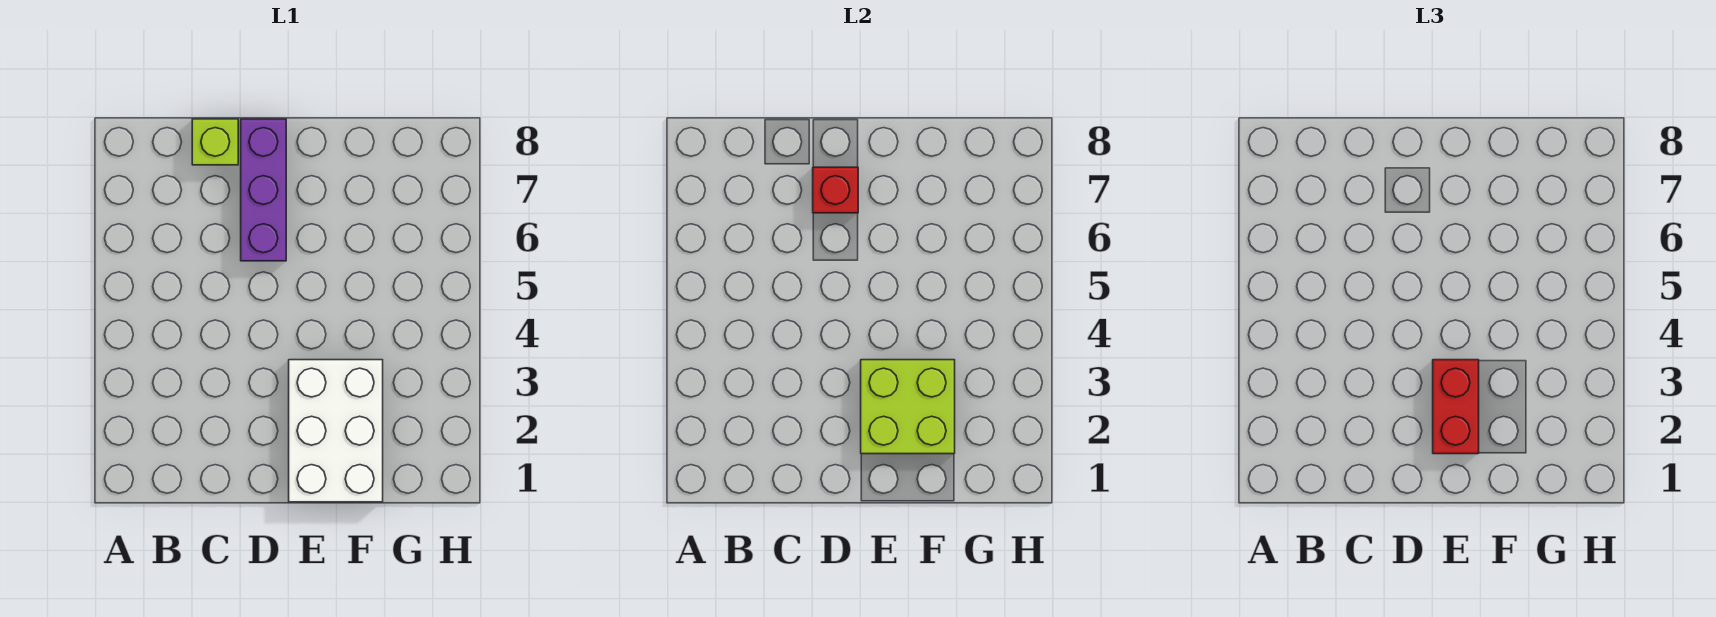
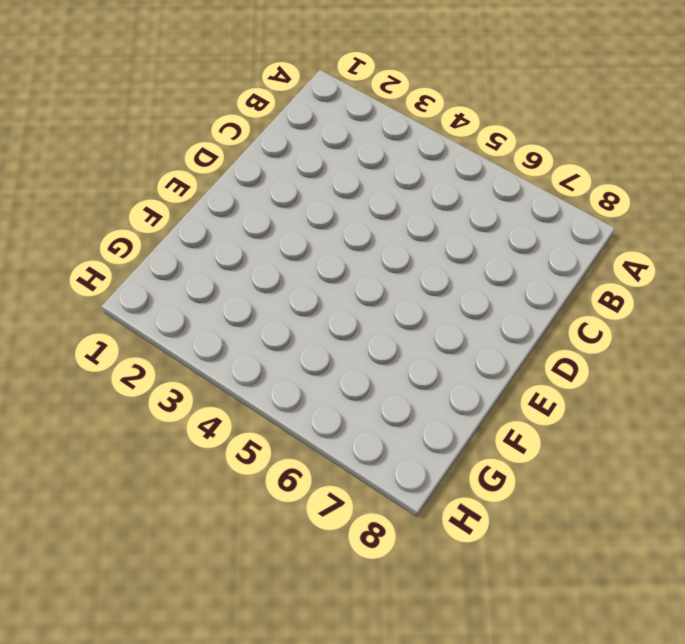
none -> lime brick C8 level 1
none -> purple brick D6:D8 level 1

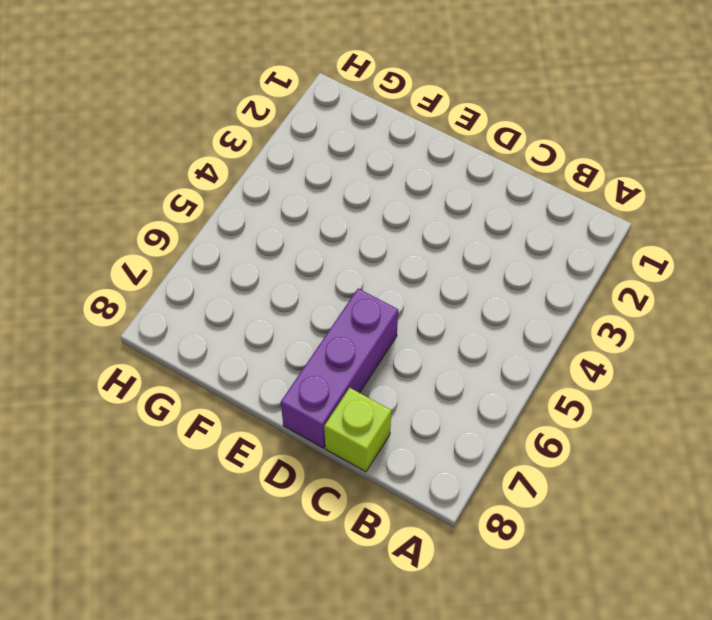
none -> white brick E1:F3 level 1
none -> red brick D7 level 2

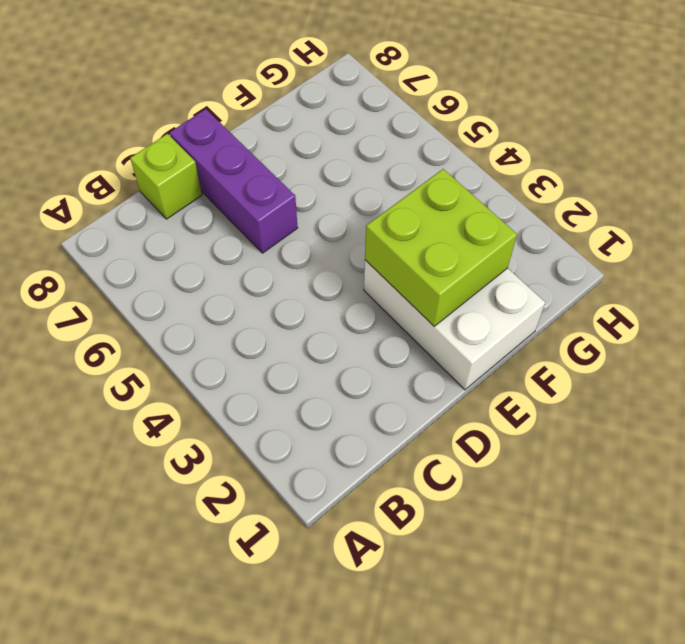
none -> red brick D7 level 2
none -> red brick E2:E3 level 3

